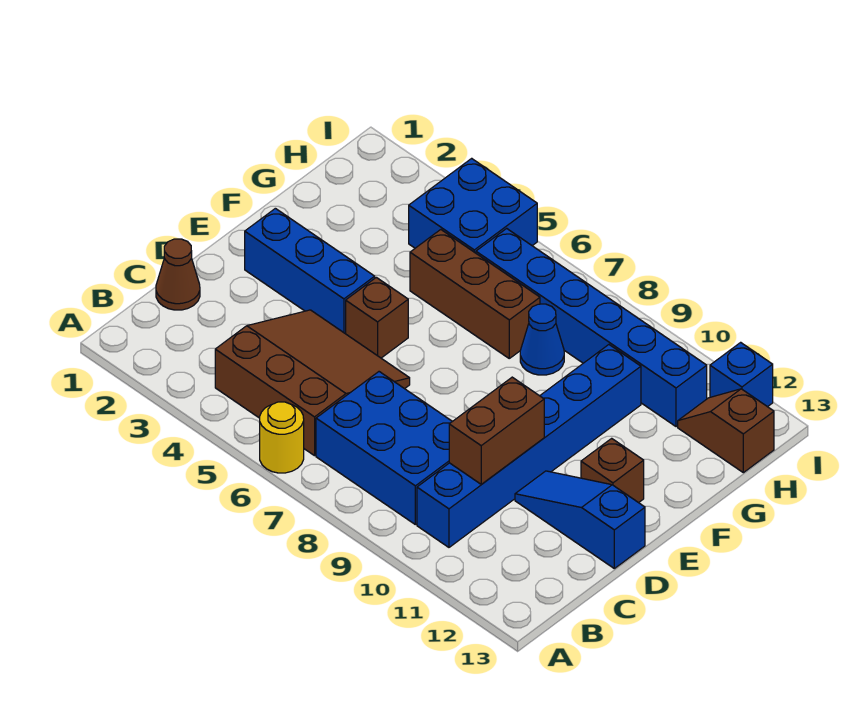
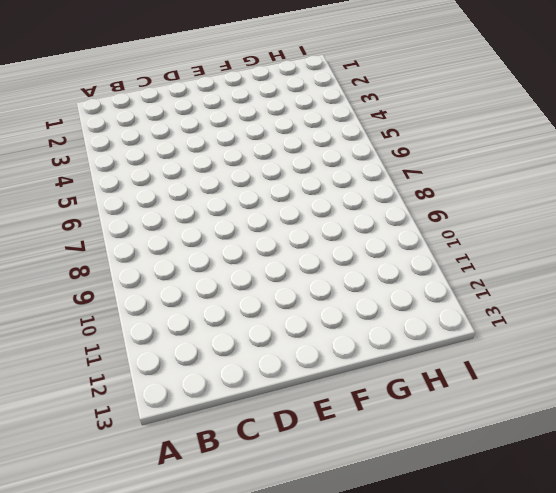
none -> yellow round brick A6 level 1
none -> brown slope B4:D6 level 1 top B
none -> blue brick B7:C9 level 1

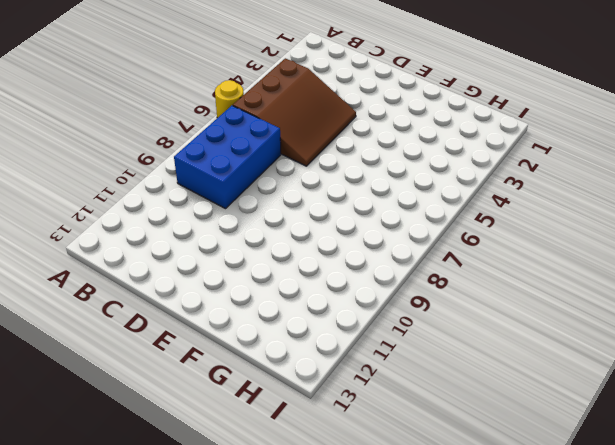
none -> blue brick B10:G10 level 1
none -> brown cone C1 level 1
none -> blue slope D11:D13 level 1 top 13

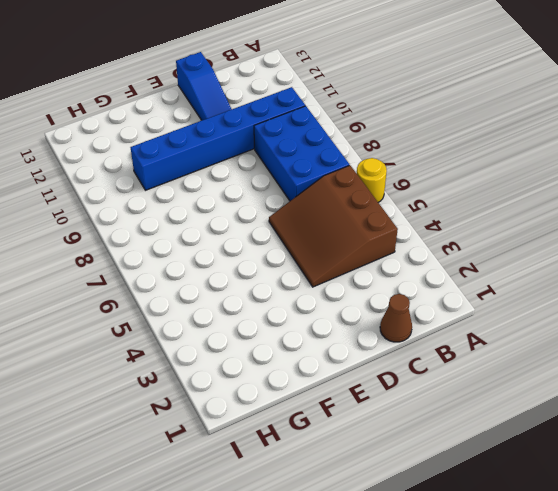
none -> blue brick E2:E4 level 1
none -> brown brick E5 level 1
none -> brown brick E12 level 1

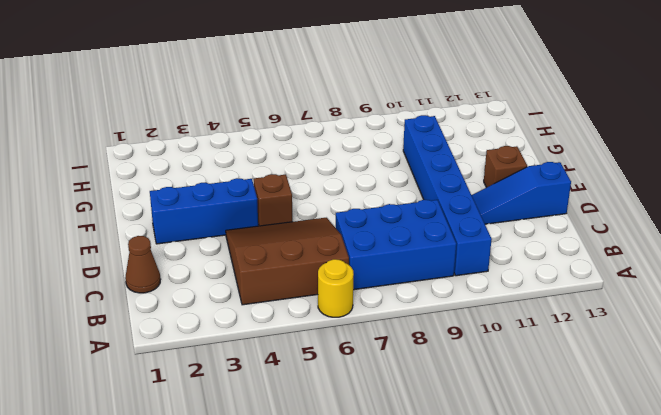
none -> brown brick G5:G7 level 1
none -> blue cone G8 level 1
none -> blue brick H4:I5 level 1

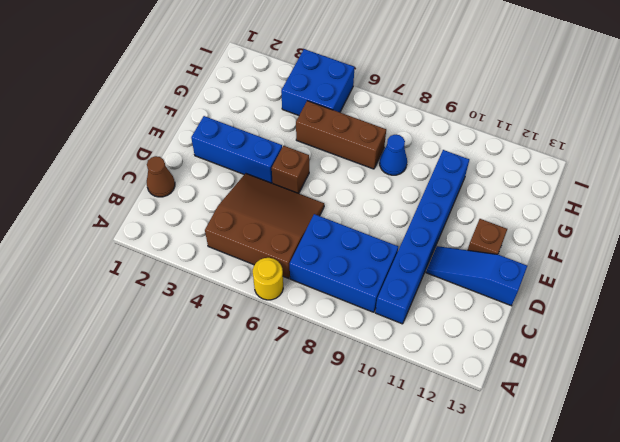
none -> blue brick H6:H11 level 1
none -> brown slope H12:H13 level 1 top 13
none -> blue brick I12 level 1

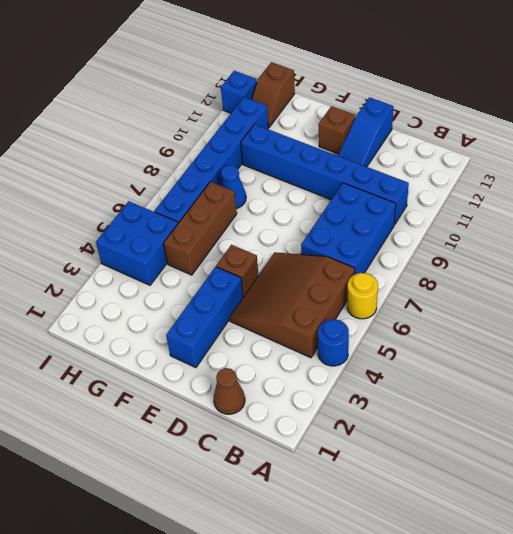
blue round brick A4 level 1 -> none
none -> brown brick C10:D10 level 2

